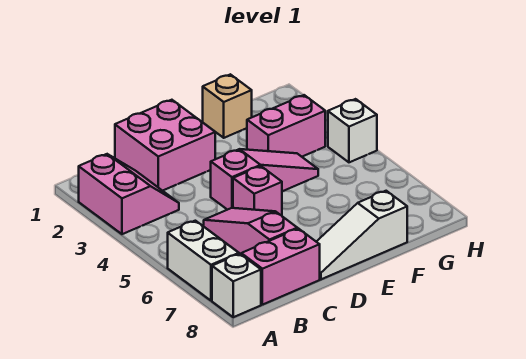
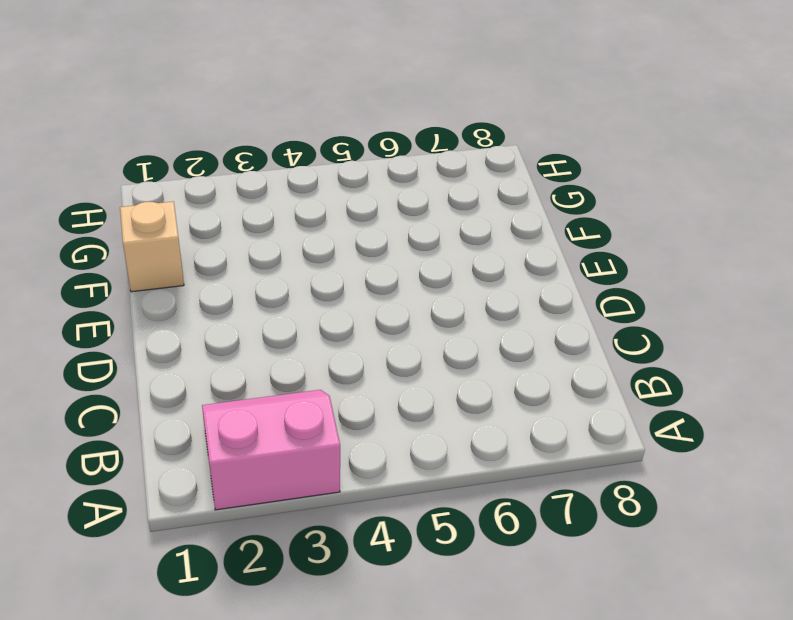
none -> white brick A6:A7 level 1
none -> white brick A8 level 1
none -> pink brick B8:C8 level 1

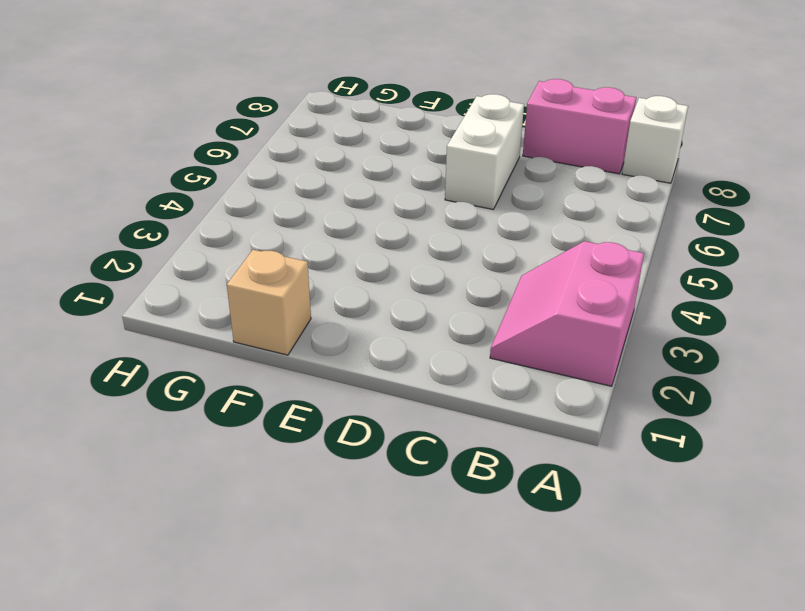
white brick D6:D7 level 1 -> white brick A6:A7 level 1
none -> pink brick C1:D2 level 1
none -> pink slope C5:C7 level 1 top 7
none -> pink slope D4:F4 level 1 top D

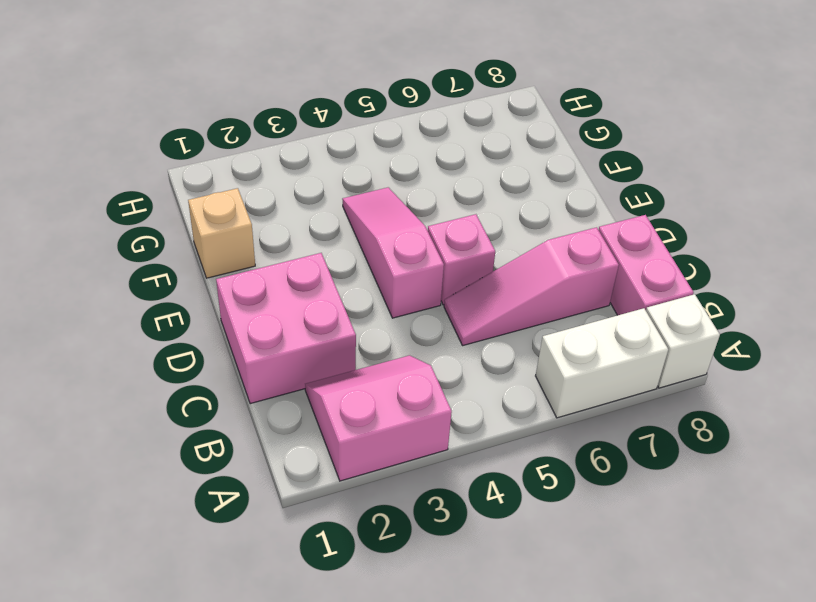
none -> white slope D8:F8 level 1 top F
none -> pink brick F3:G3 level 1
none -> white brick H4 level 1

